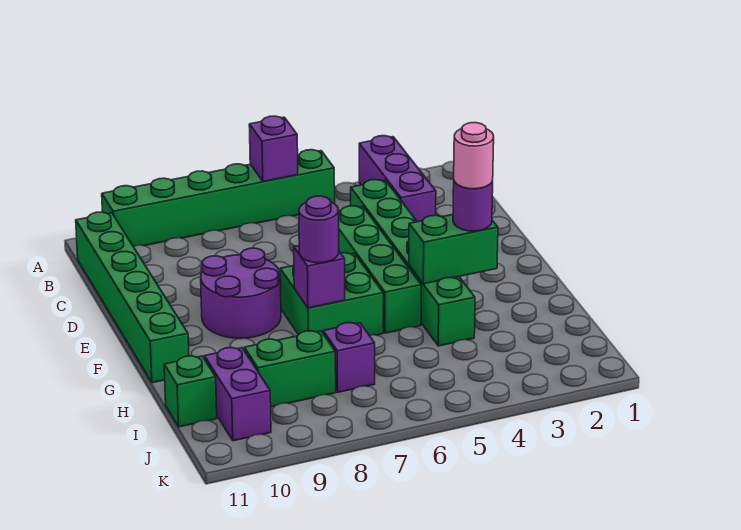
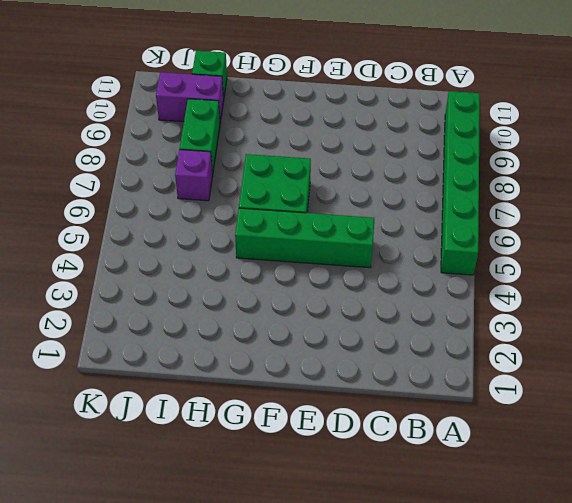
none -> purple brick A3:C3 level 1
none -> green brick B11:G11 level 1
none -> green brick C4:H4 level 1

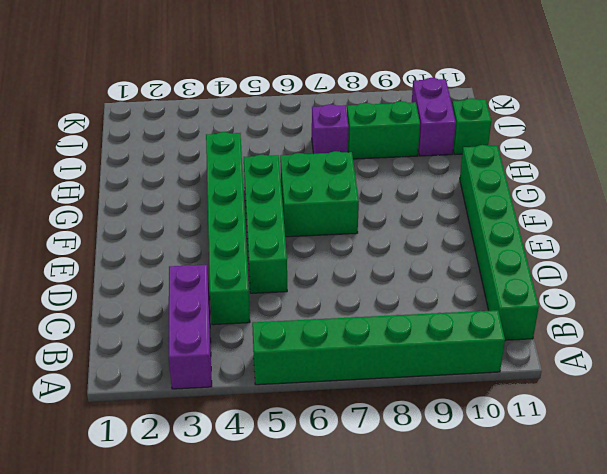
none -> purple round brick E8:F9 level 1
none -> purple brick A6 level 2
none -> green brick G3:G4 level 2

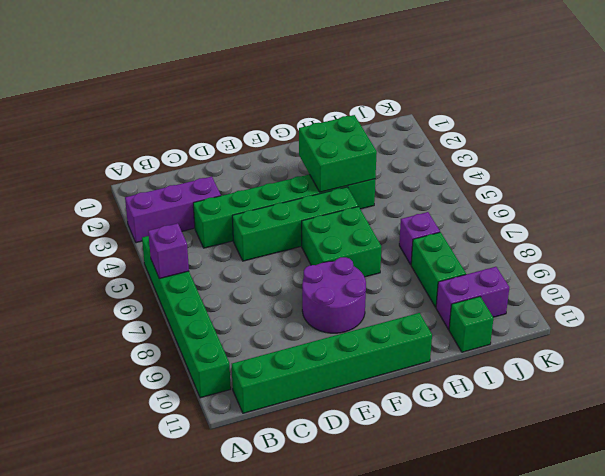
green brick G3:H4 level 2 -> green brick G3:G4 level 2
none -> purple brick G7 level 2
none -> purple round brick G3 level 3
none -> purple round brick G7 level 3

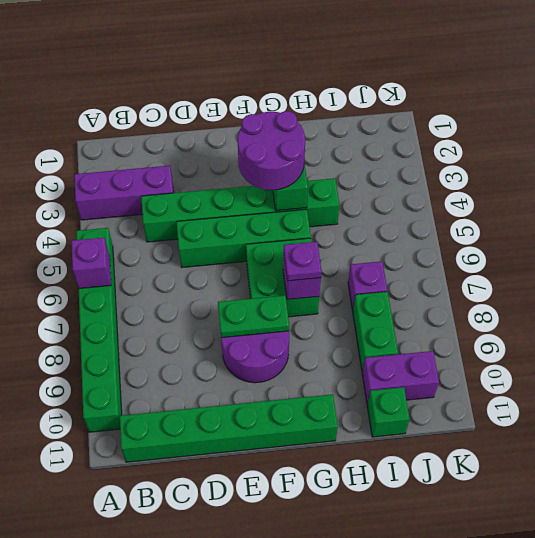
green plate E8:F8 level 2 -> none
purple round brick F3:G4 level 3 -> purple round brick G3 level 3
purple plate G7 level 3 -> purple round brick G7 level 3
none -> pink round brick G3 level 4

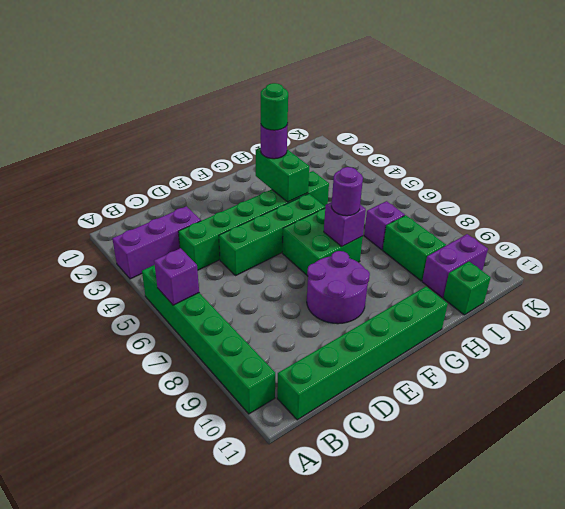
green round brick G3 level 4 -> pink round brick G3 level 4

